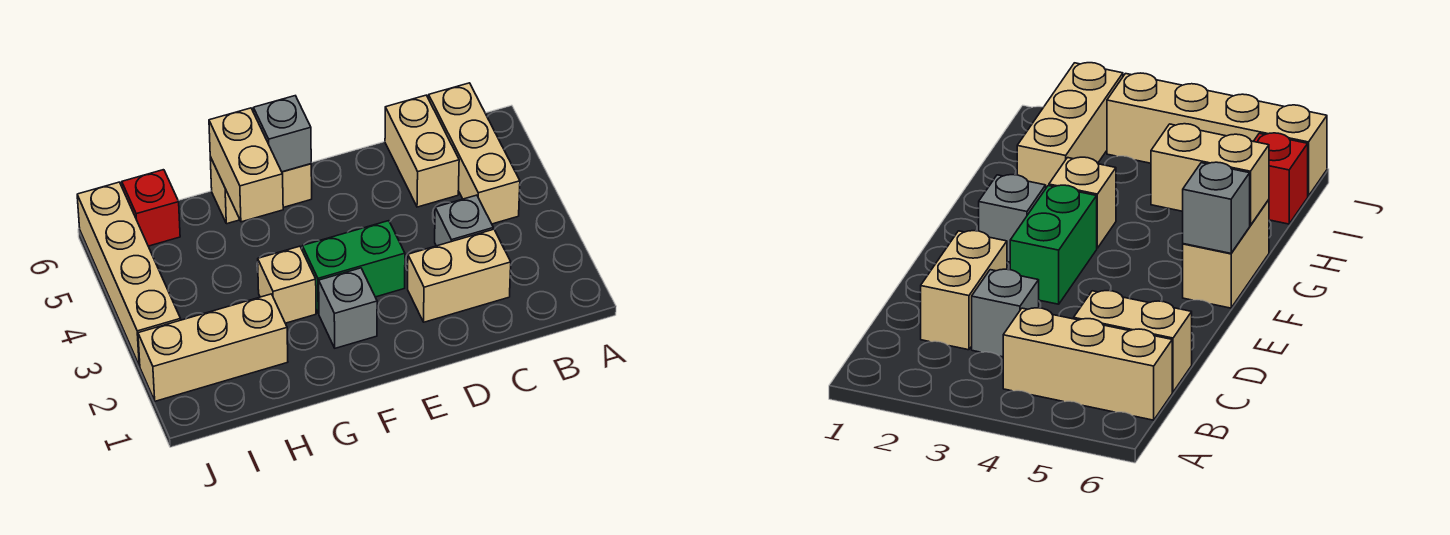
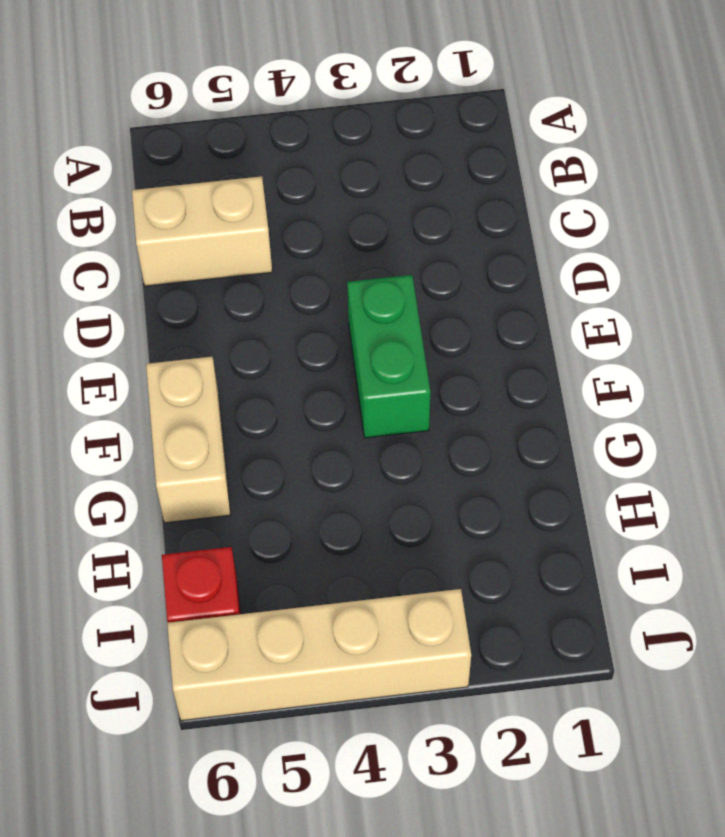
none -> tan brick B4:B6 level 1
none -> tan brick C2:D2 level 1
none -> grey brick C3 level 1

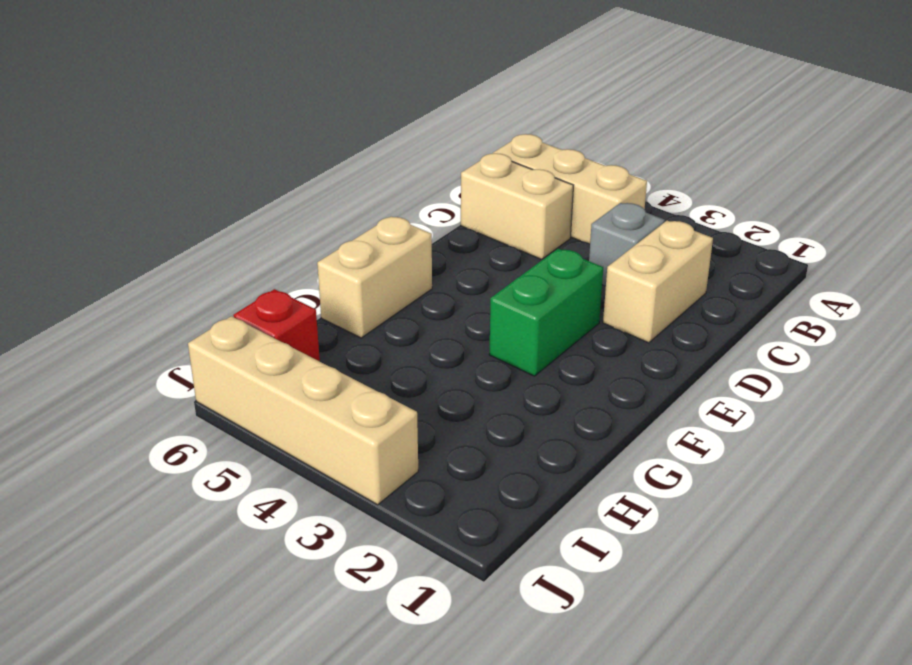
none -> grey brick F2 level 1
none -> tan brick G3 level 1
none -> tan brick H2:J2 level 1

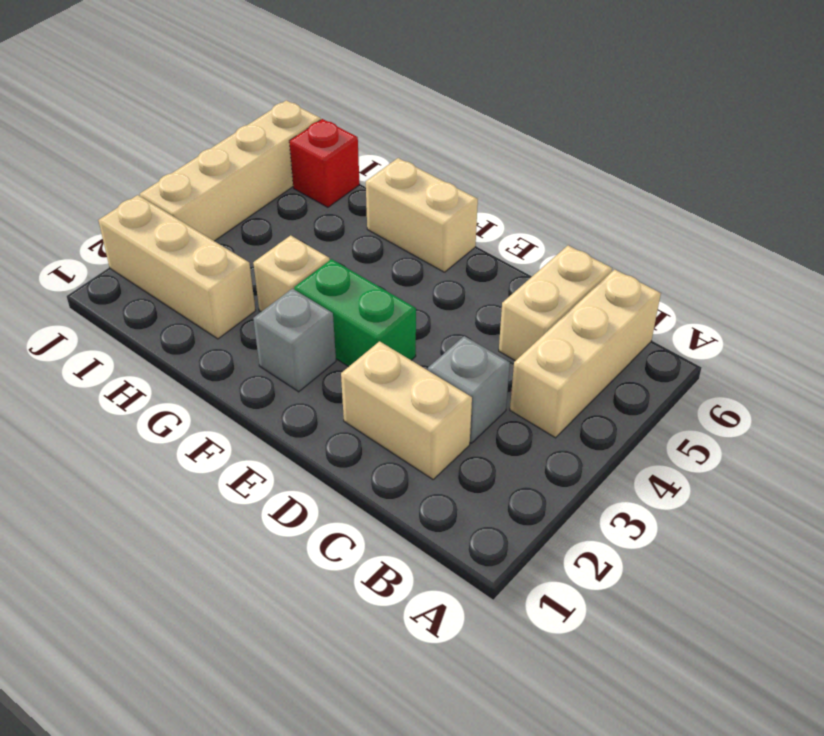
none -> grey brick F6 level 2
none -> tan brick G5:G6 level 2

